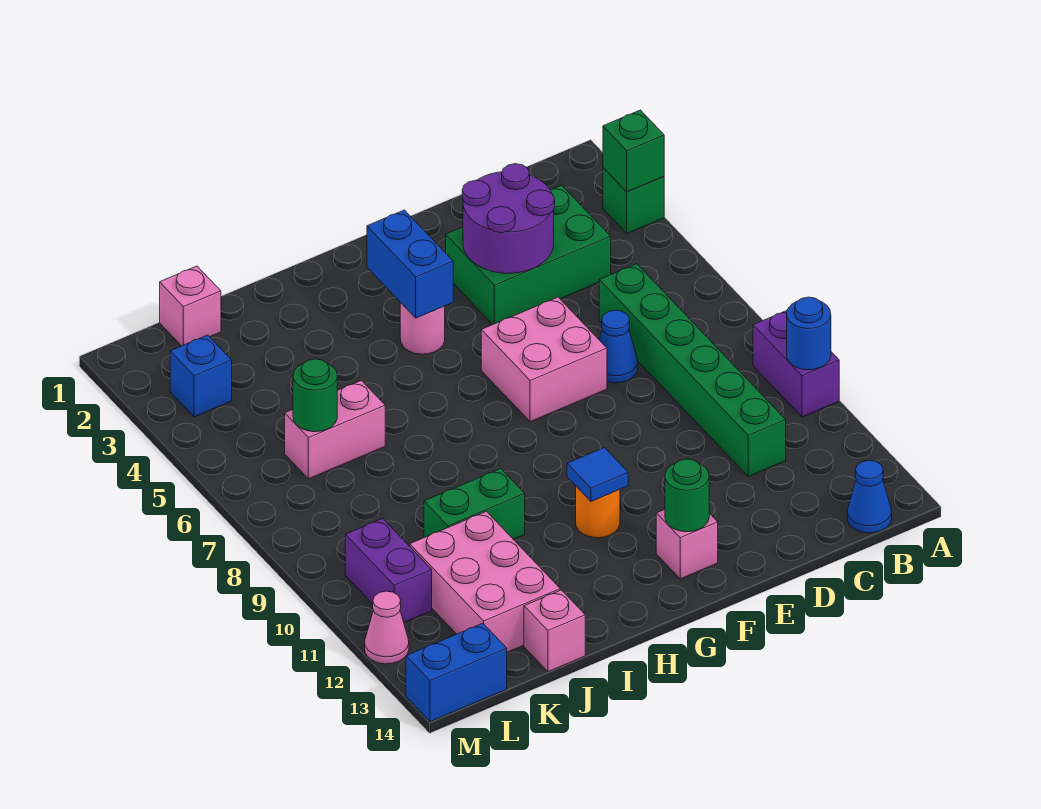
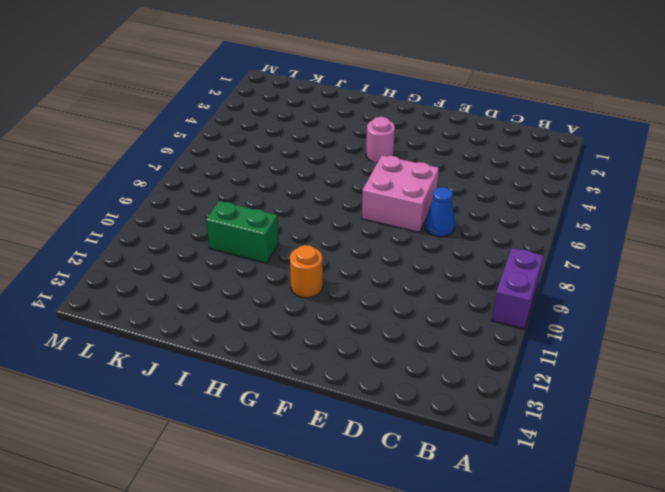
none -> green brick A3 level 1
none -> blue cone B14 level 1
none -> green brick C3:E4 level 1

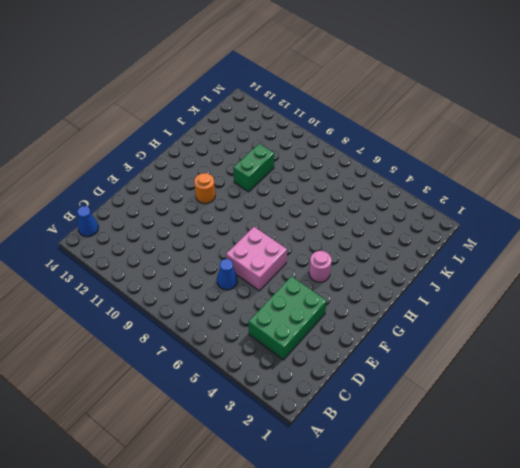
none -> green brick A3 level 1
none -> purple brick A9:A10 level 1
none -> green brick C6:C11 level 1

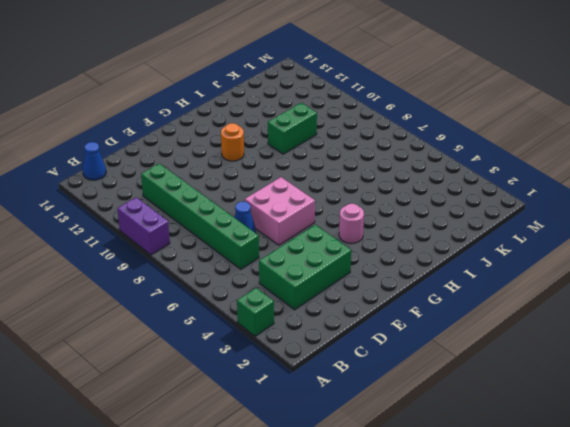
none -> pink brick F13 level 1
none -> pink brick J6:K6 level 1
none -> pink brick J11:K13 level 1

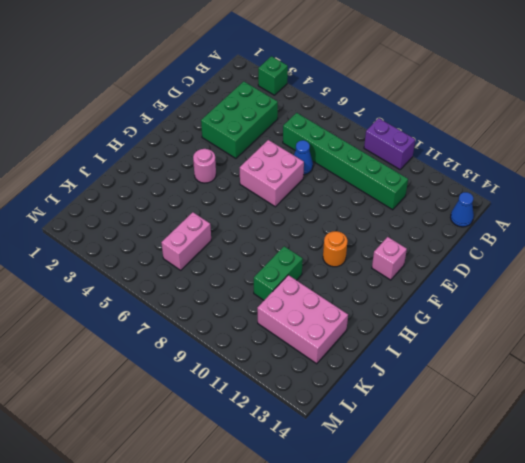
none -> pink brick J14 level 1
none -> pink brick K1 level 1
none -> blue brick L3 level 1

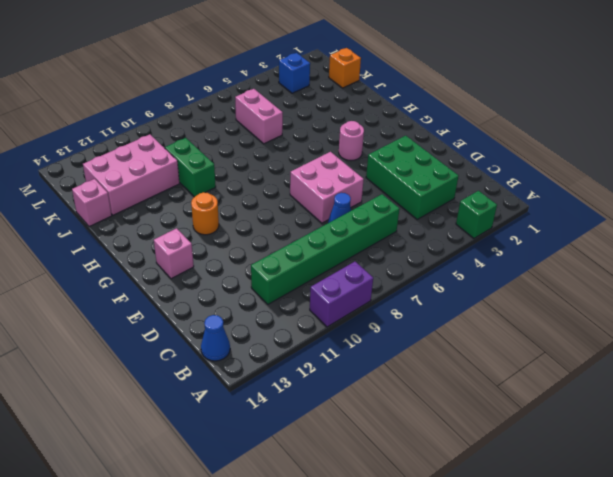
orange brick K1 level 1 -> pink brick K1 level 1
none -> purple brick L10:L11 level 1
none -> blue brick L14:M14 level 1
none -> pink cone M12 level 1

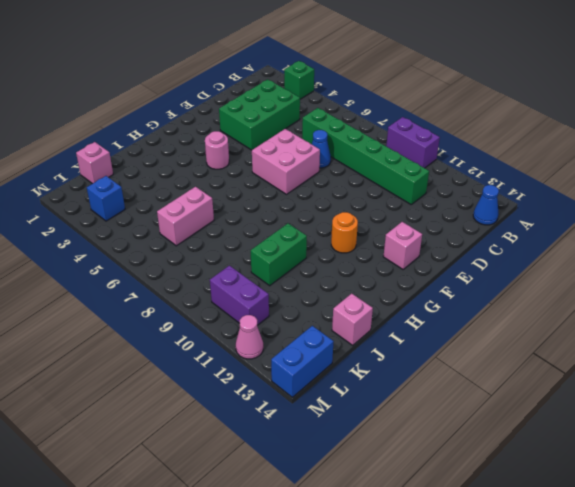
none -> pink brick J11:K13 level 1
none -> green brick A3 level 2
none -> blue round brick A10 level 2

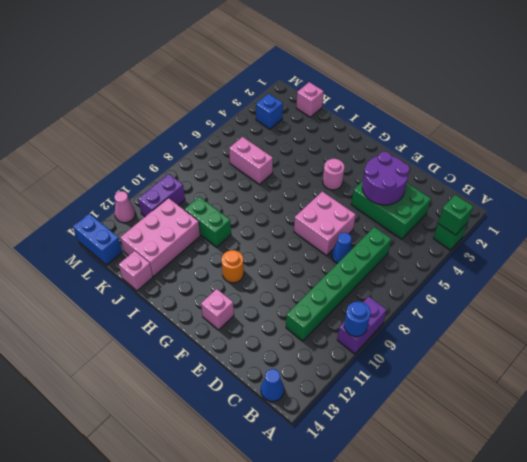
none -> green round brick F13 level 2
none -> blue brick G3:G4 level 2
none -> blue tile G11 level 2

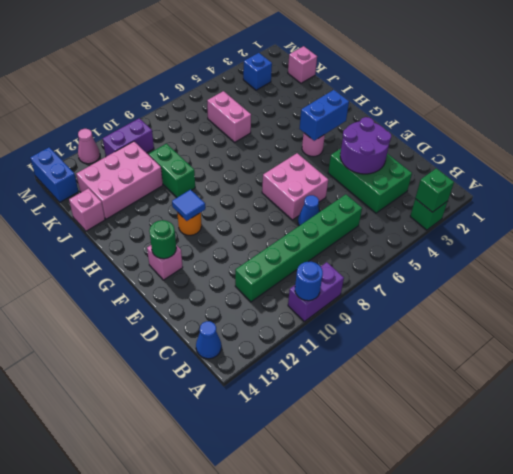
none -> green round brick K6 level 2

